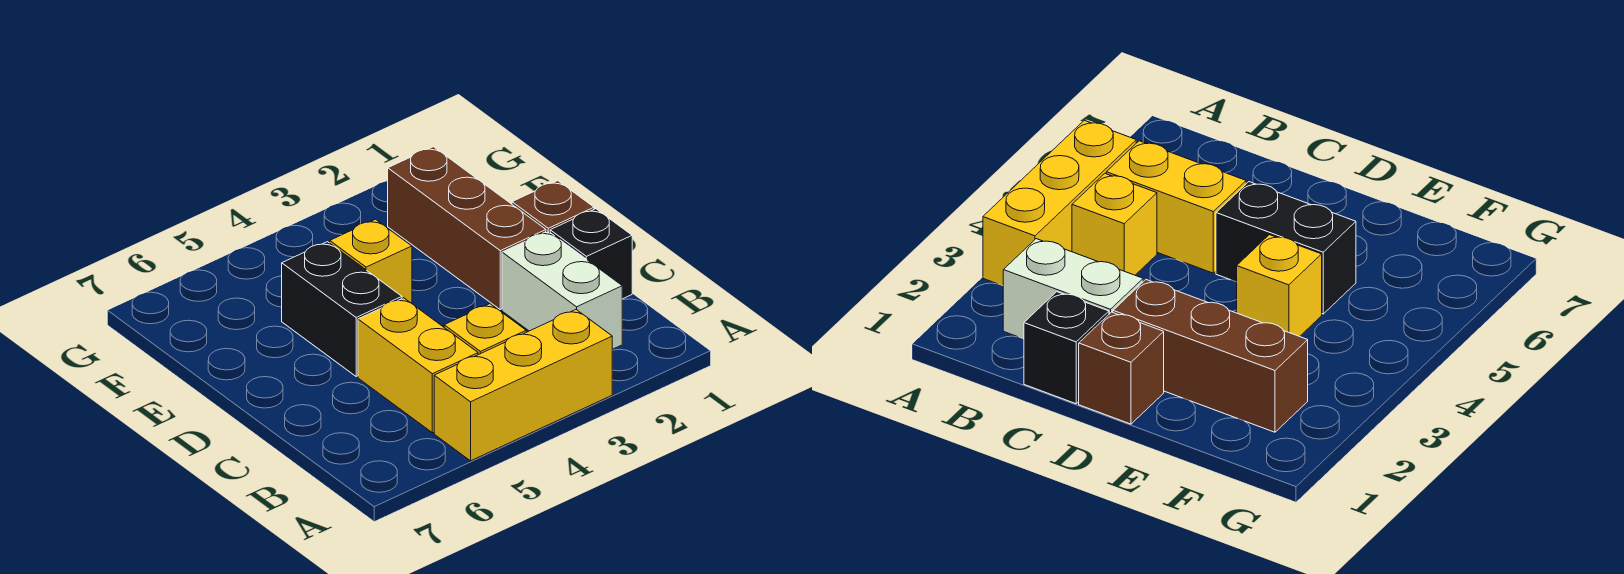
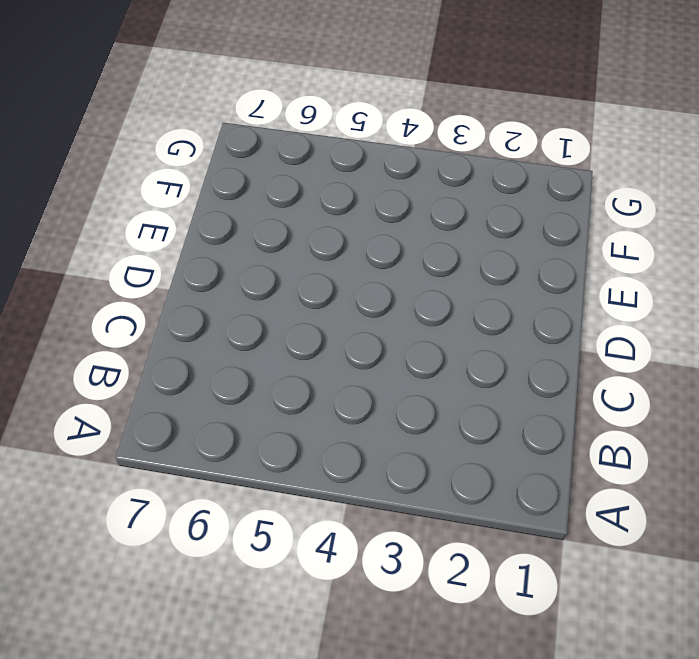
none -> yellow brick A3:A5 level 1
none -> white brick B2:C2 level 1

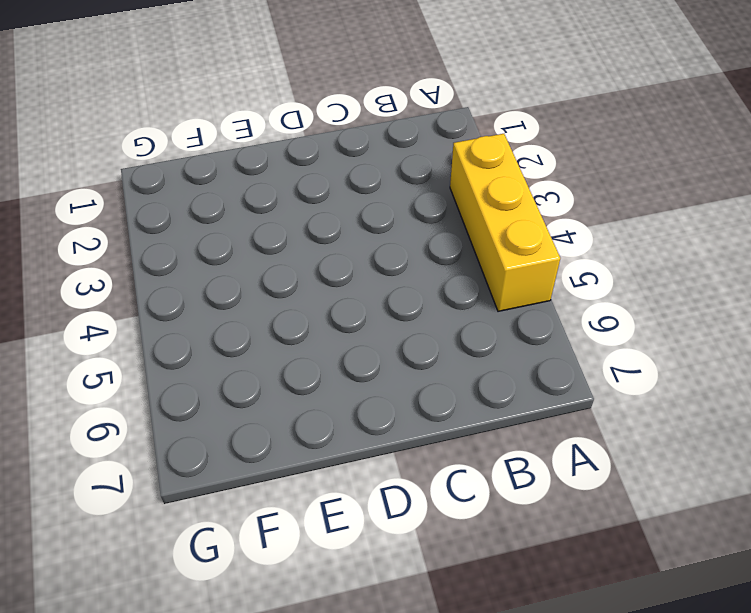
none -> white brick B2:C2 level 1
none -> yellow brick B4 level 1

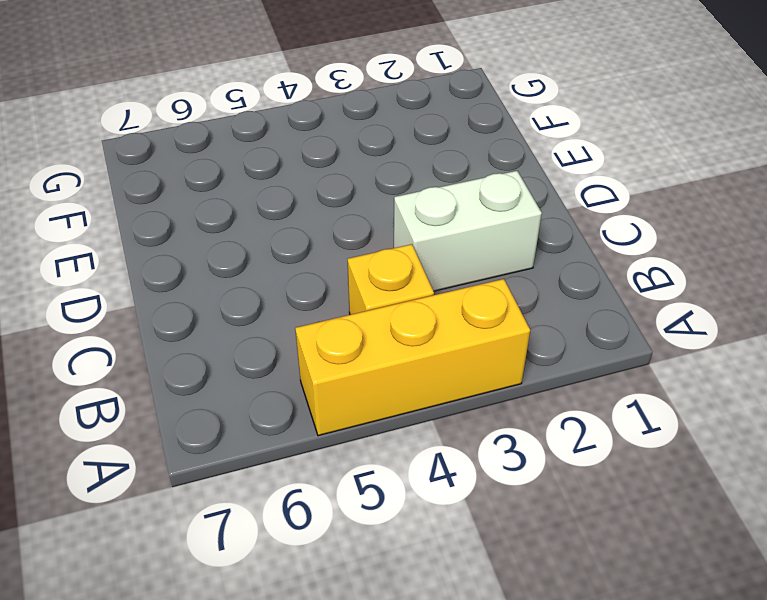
white brick C2:C3 level 1 -> white brick B2:C2 level 1
none -> yellow brick B5:C5 level 1
none -> black brick C1 level 1

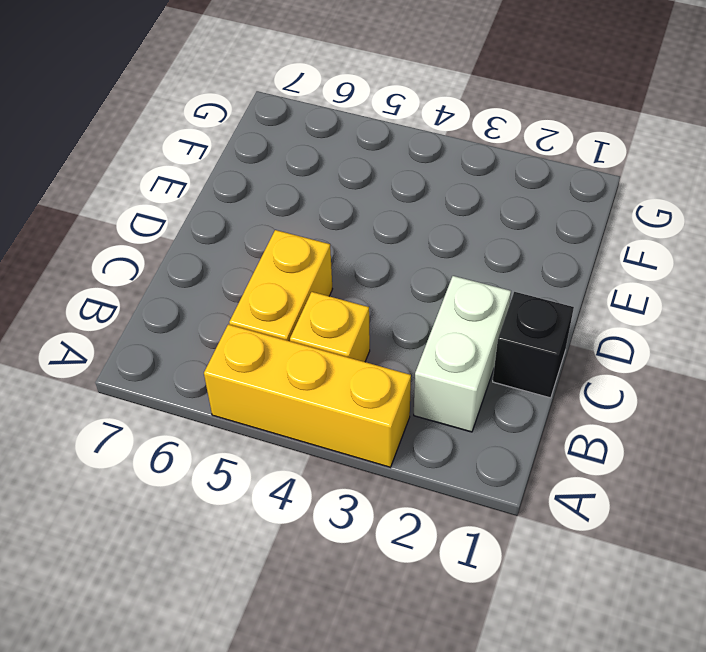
none -> brown brick D1 level 1
none -> brown brick D2:F2 level 1

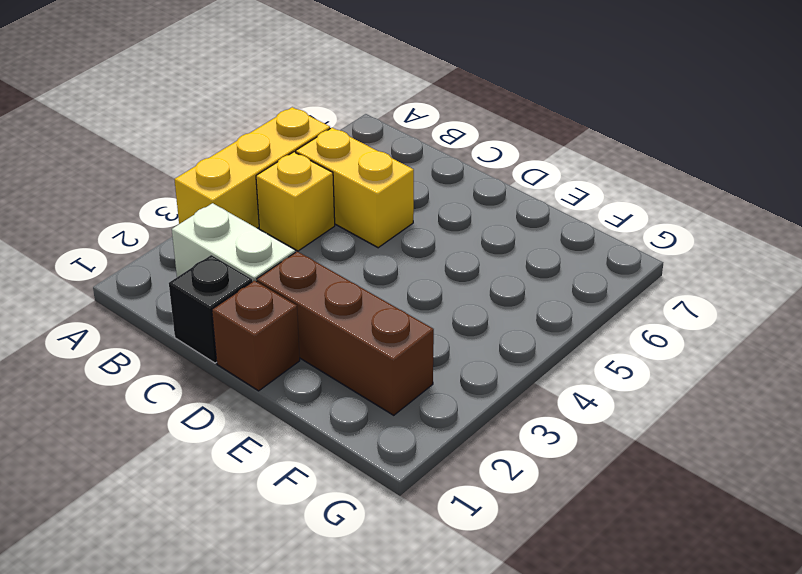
none -> black brick D5:E5 level 1
none -> yellow brick E4 level 1

